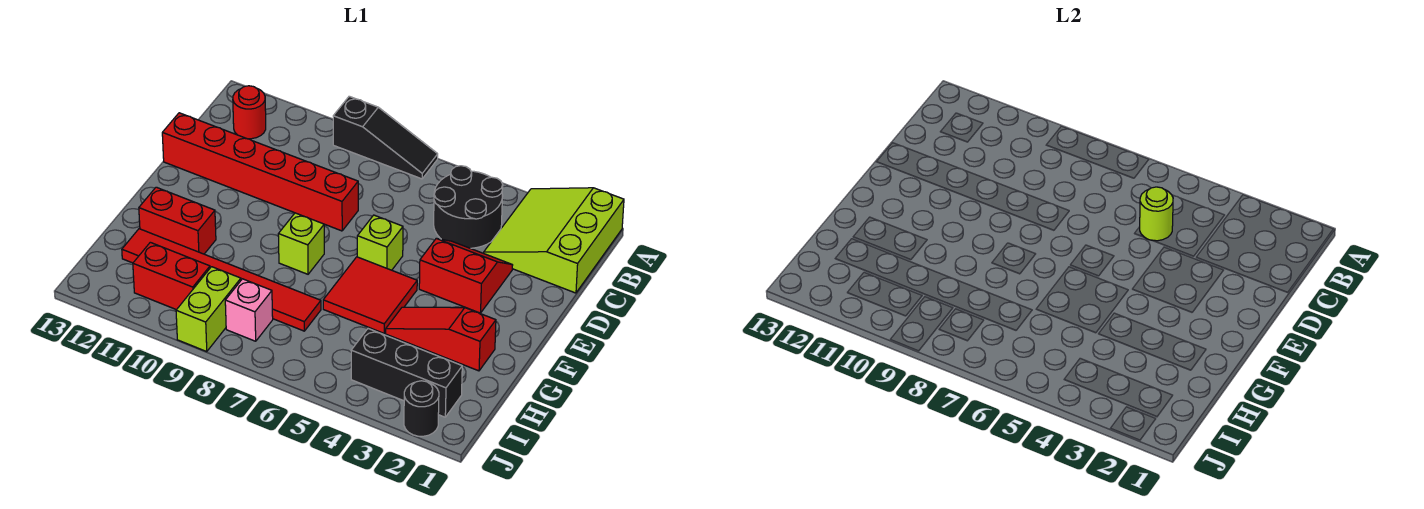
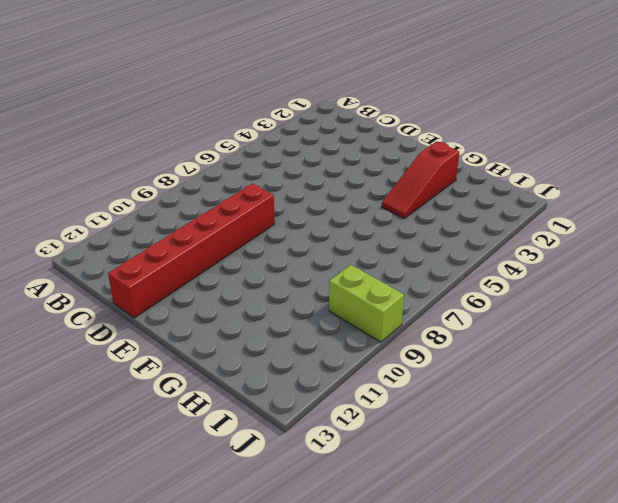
none -> lime slope A1:C3 level 1 top 1
none -> black slope A7:A9 level 1 top 9
none -> black round brick B4:C5 level 1

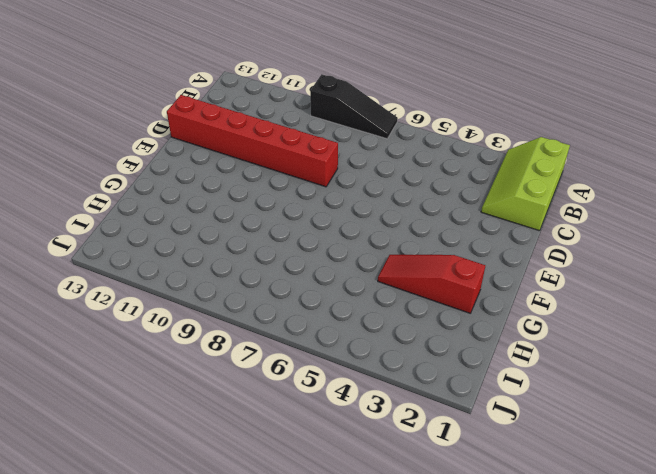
lime slope A1:C2 level 1 top 1 -> lime slope A1:C3 level 1 top 1
none -> black round brick B4:C5 level 1
none -> red round brick B12 level 1
none -> red slope D3:E4 level 1 top E

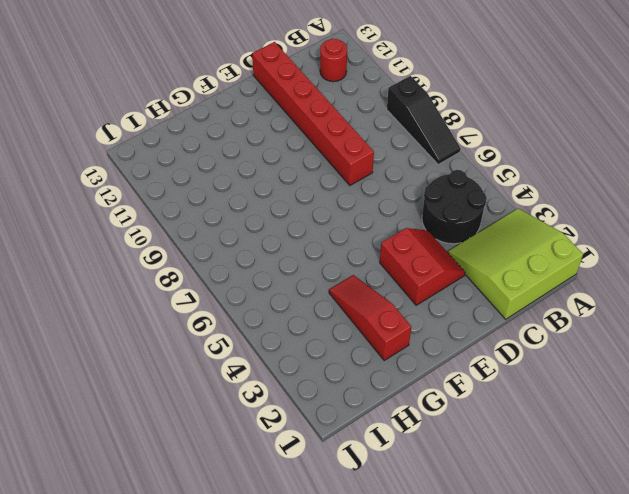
none -> lime brick E6 level 1
none -> red tile F5:G6 level 1
none -> lime brick F8 level 1

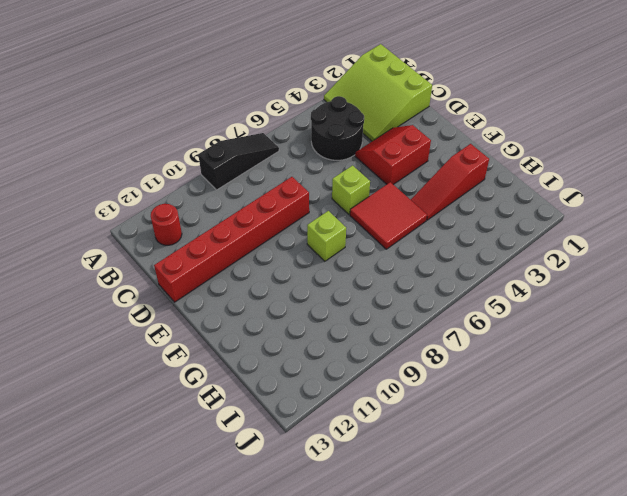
none -> red brick G11:G12 level 1
none -> red tile H7:H12 level 1
none -> black brick I2:I4 level 1

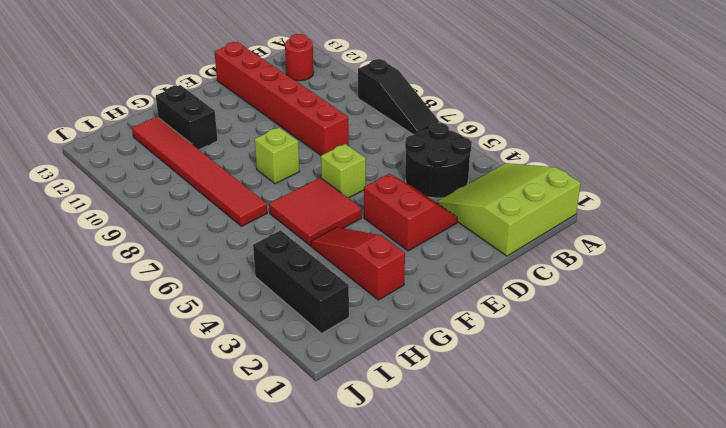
black brick G11:G12 level 1 -> red brick G11:G12 level 1
none -> pink brick I8 level 1
none -> lime brick I9:J9 level 1
none -> red brick I10:I11 level 1

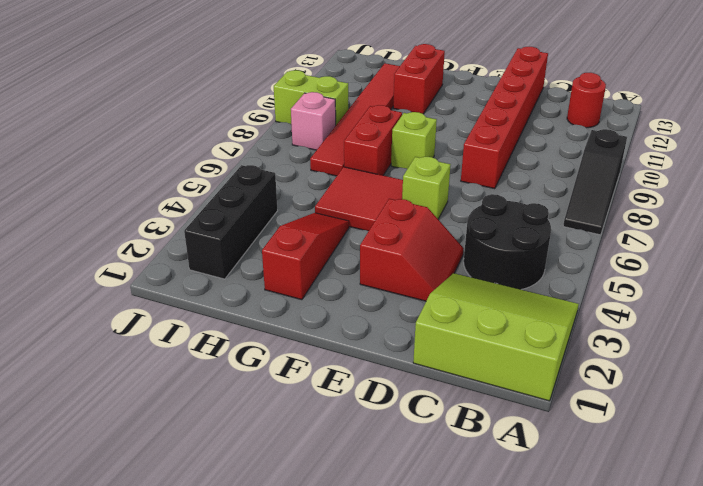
red brick G7:G8 level 1 -> red brick I10:I11 level 1
none -> black round brick J2 level 1
none -> lime round brick C5 level 2

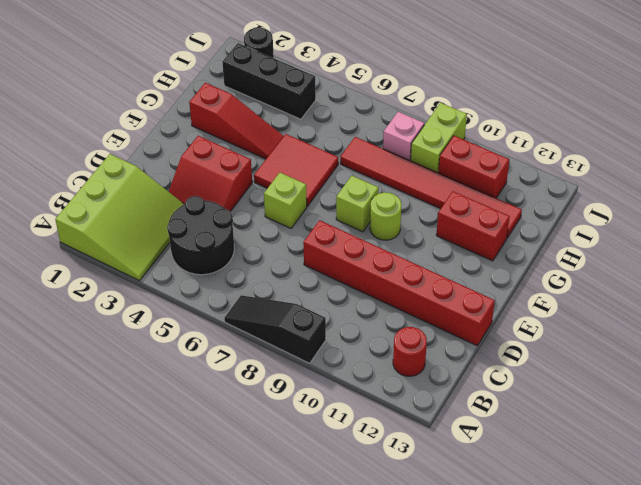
lime round brick F9 level 1 -> lime round brick C5 level 2

